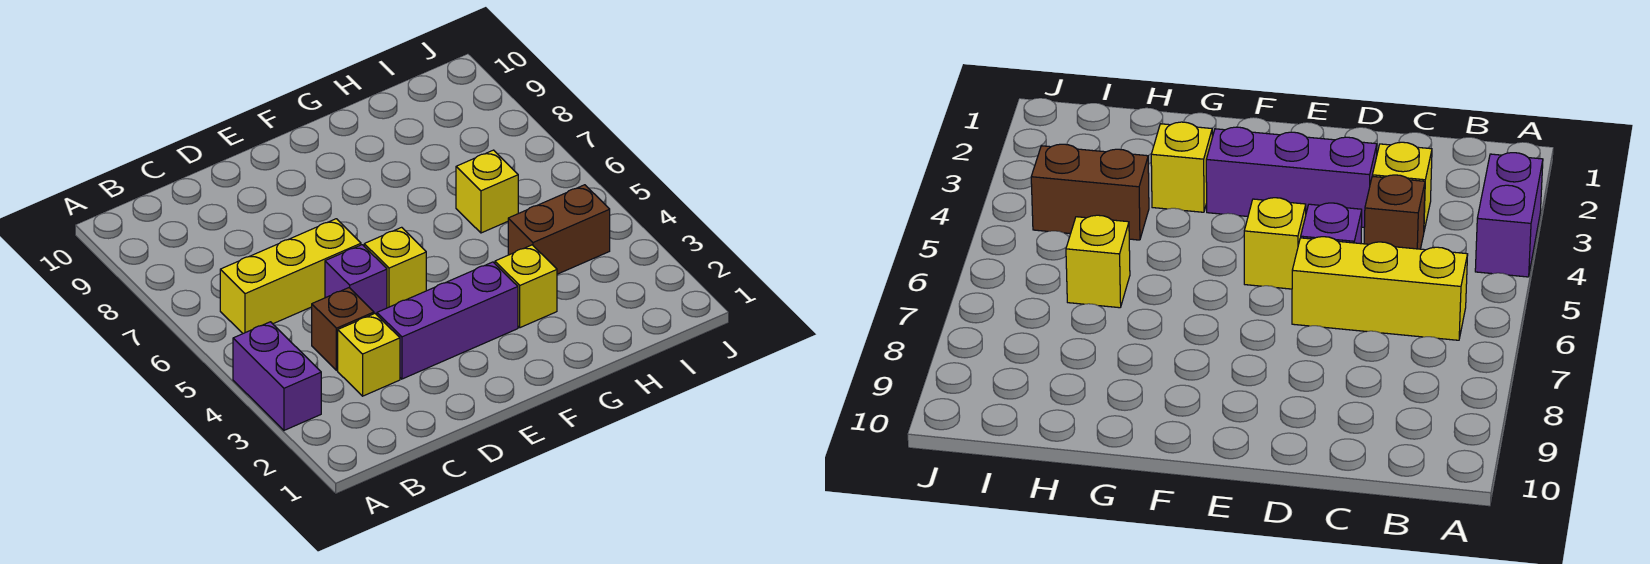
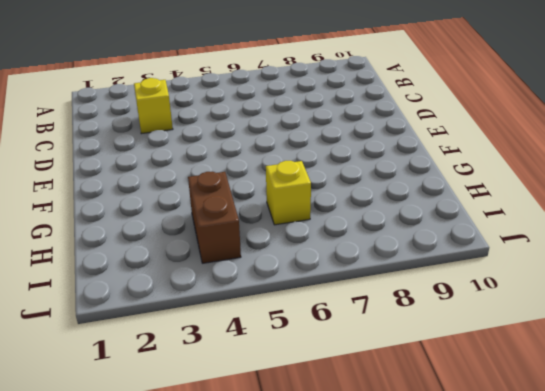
none -> purple brick A3:A4 level 1
none -> yellow brick B6:D6 level 1

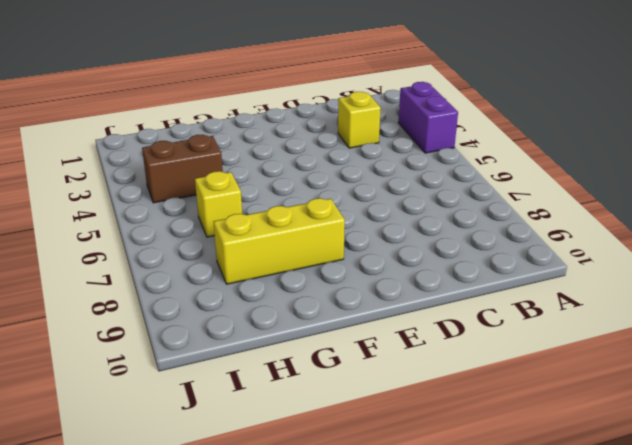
yellow brick F8:H8 level 1 -> yellow brick B6:D6 level 1
none -> brown brick C4 level 1
none -> purple brick D3:F3 level 1

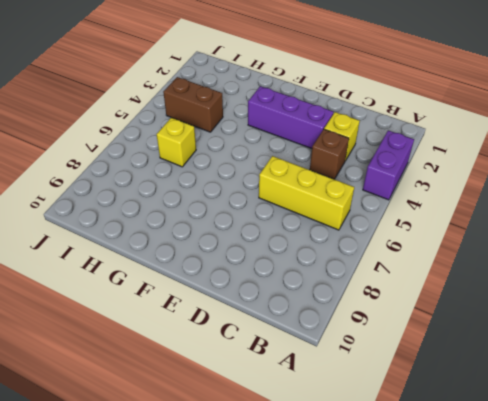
none -> purple brick D5 level 1
none -> yellow brick E5 level 1

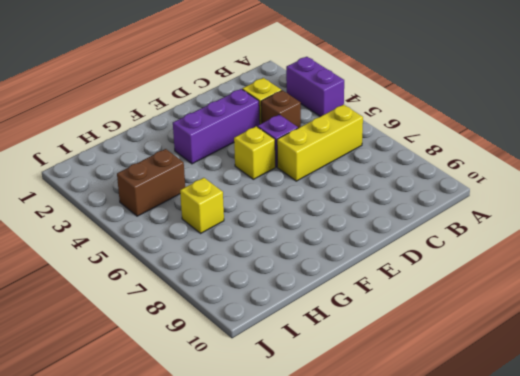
none -> yellow brick G3 level 1

